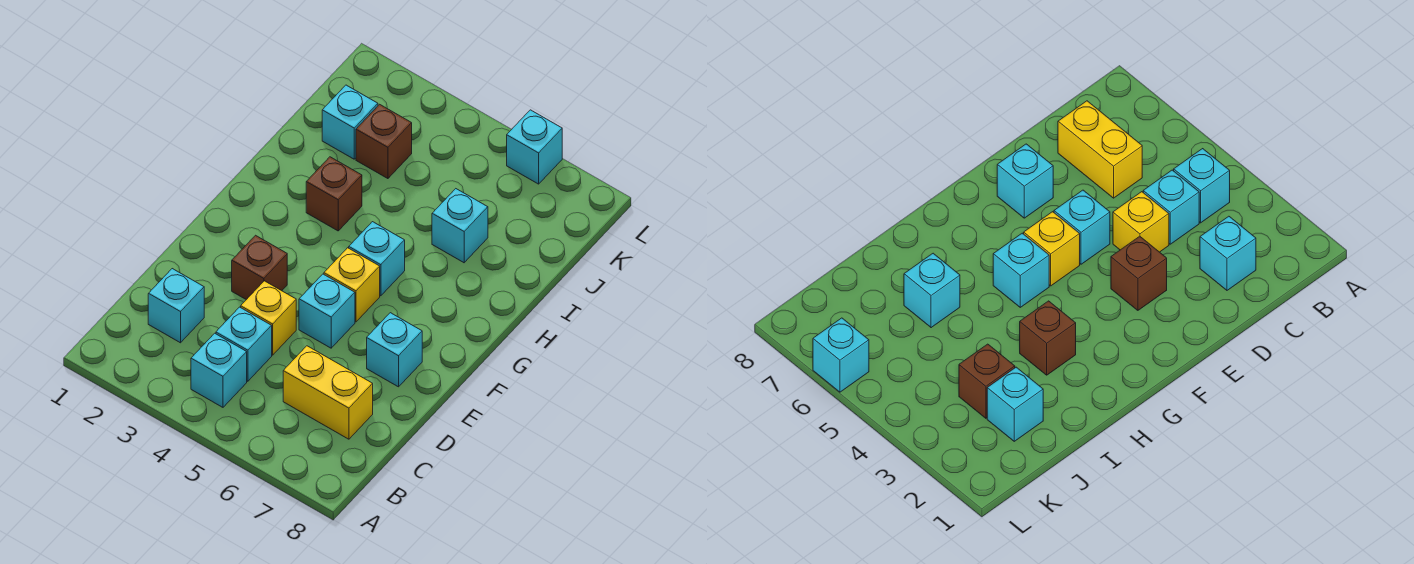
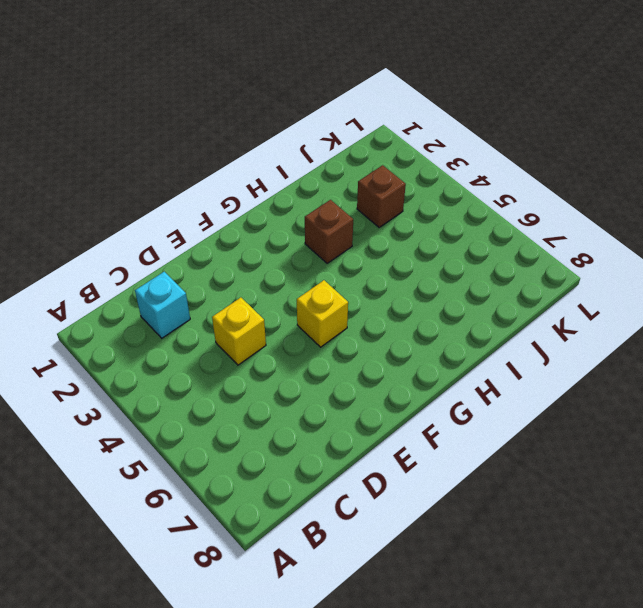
none -> cyan brick B4 level 1
none -> cyan brick C4 level 1
none -> yellow brick C6:C7 level 1

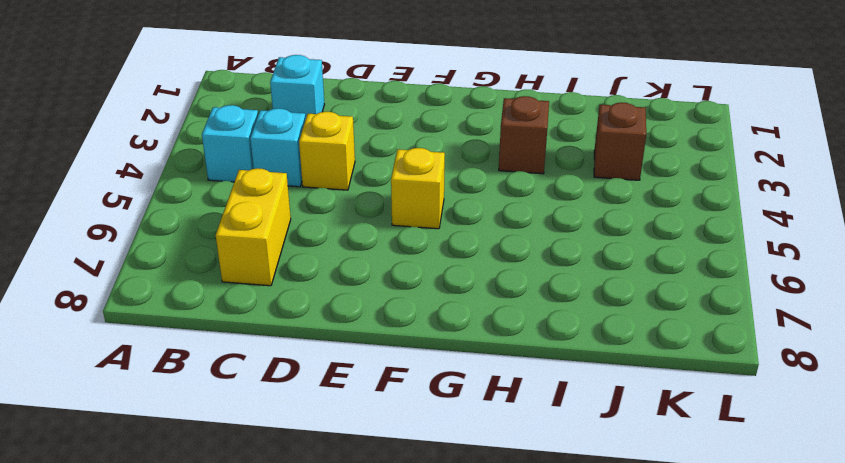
none -> brown brick E3 level 1
none -> cyan brick E5 level 1
none -> cyan brick E7 level 1

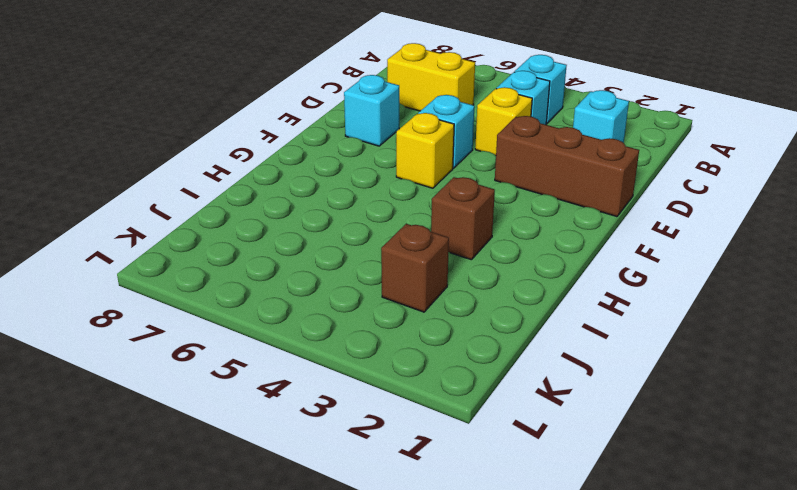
brown brick E1:E3 level 1 -> brown brick E3 level 1
none -> cyan brick G5 level 1
none -> cyan brick I6 level 1
none -> cyan brick J2 level 1

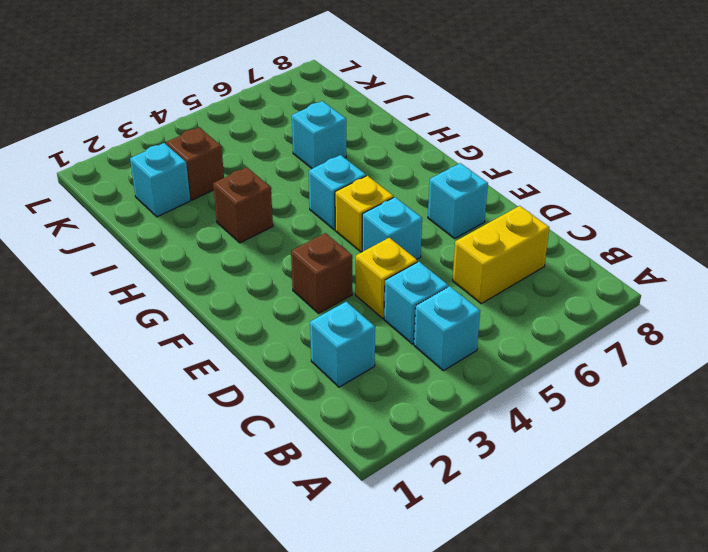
none -> cyan brick L6 level 1

